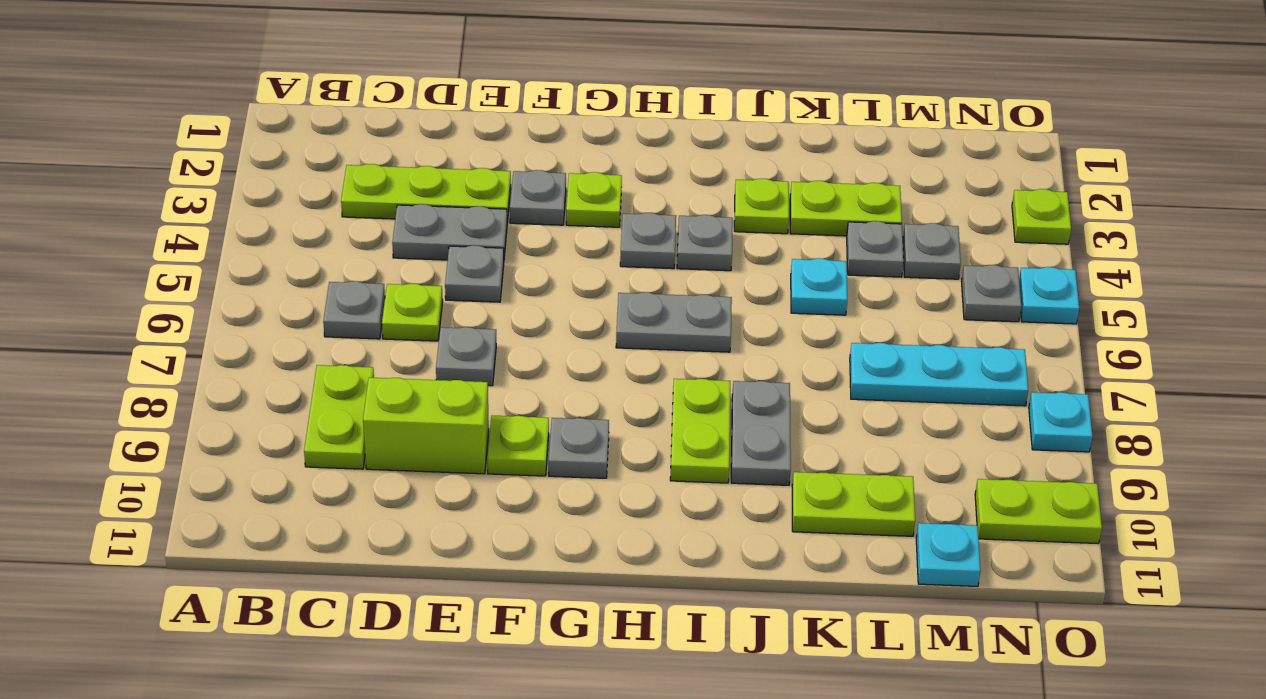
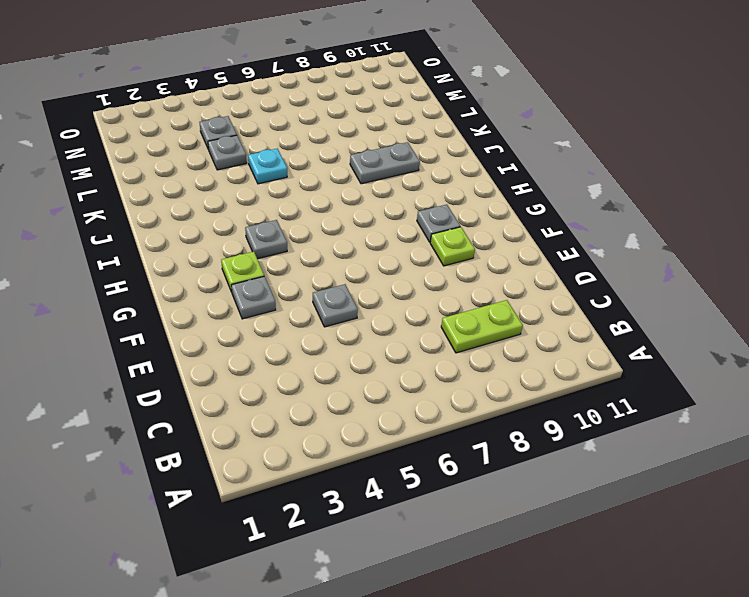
none -> lime plate C3:E3 level 1
none -> grey plate C6 level 1
none -> grey plate D4:E4 level 1
none -> lime plate D6 level 1

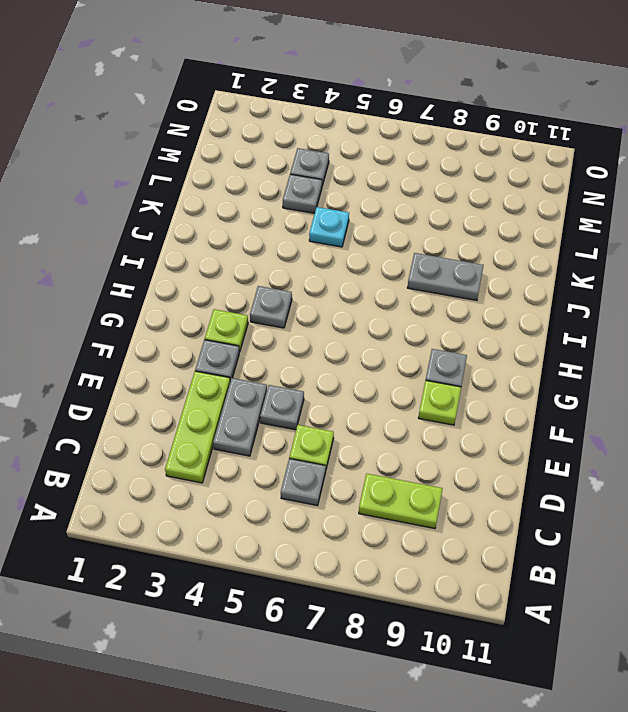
none -> lime brick D9:E9 level 1
none -> grey plate E7 level 1
none -> grey plate H6:I6 level 1
none -> grey plate I4 level 1

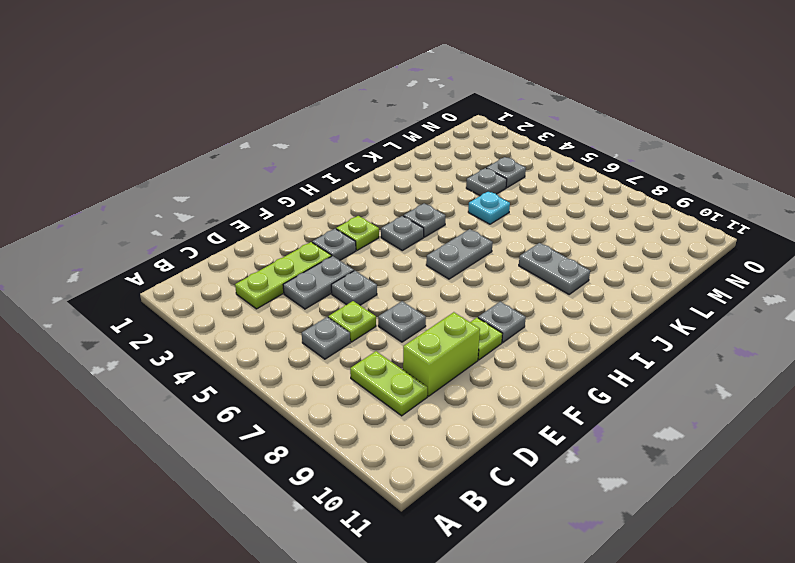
none -> lime plate I8:I9 level 1
none -> lime plate J3 level 1
none -> lime plate K3:L3 level 1
none -> lime plate K10:L10 level 1

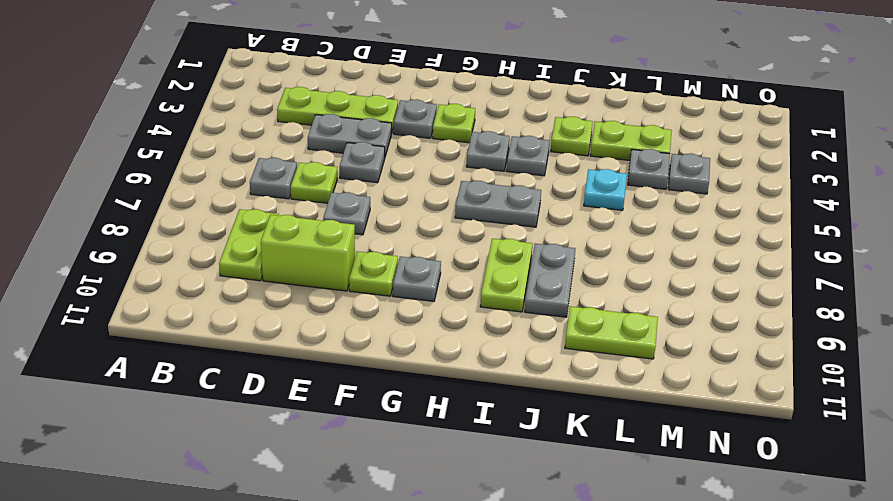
none -> cyan plate L7:N7 level 1
none -> cyan plate M11 level 1
none -> grey plate N5 level 1
none -> lime plate N10:O10 level 1

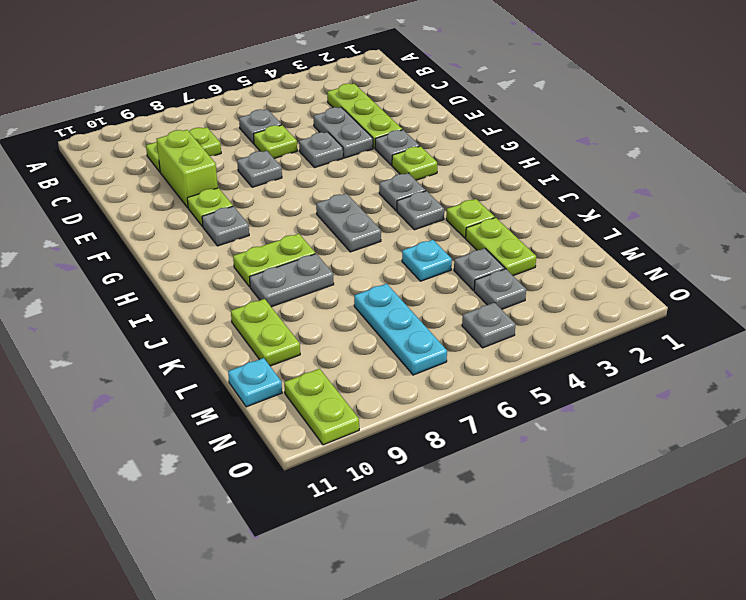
none -> lime plate O3 level 1
none -> cyan plate O5 level 1
none -> cyan plate O8 level 1

